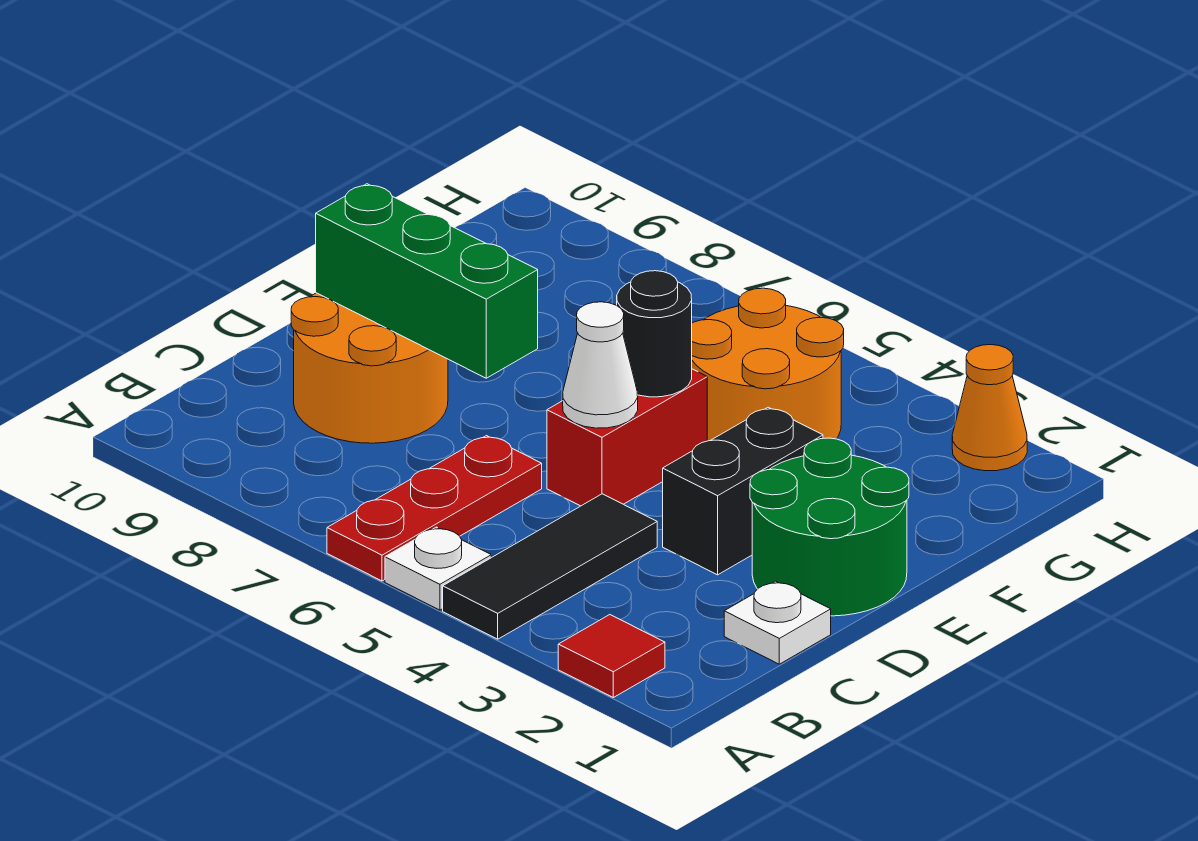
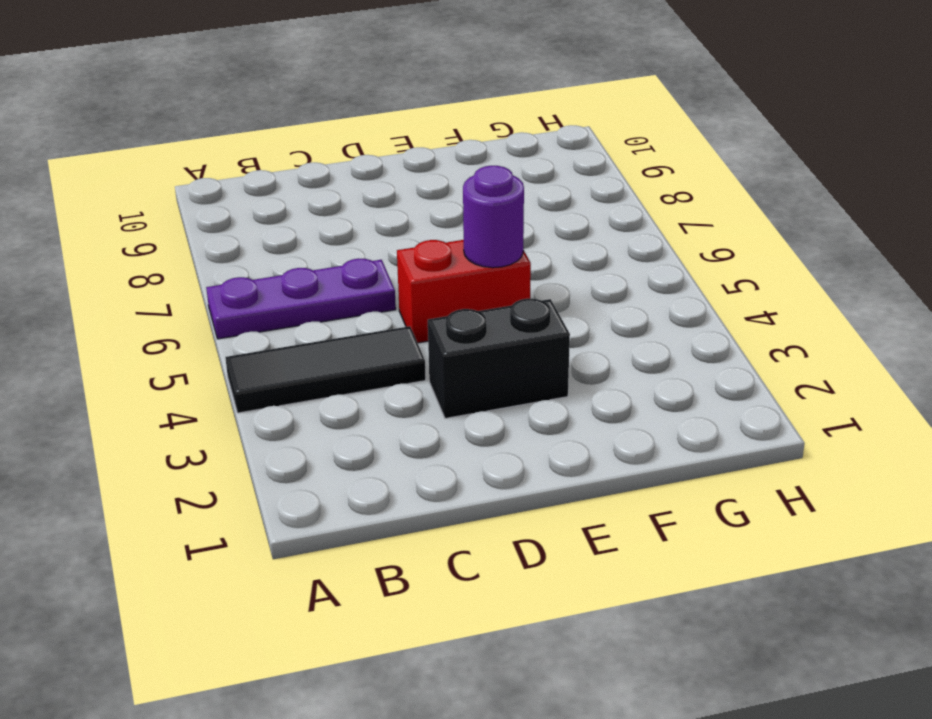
purple plate A6:C6 level 1 -> red plate A6:C6 level 1
purple round brick E5 level 2 -> black round brick E5 level 2
none -> red tile A2 level 1
none -> white plate A5 level 1
none -> white plate C1 level 1

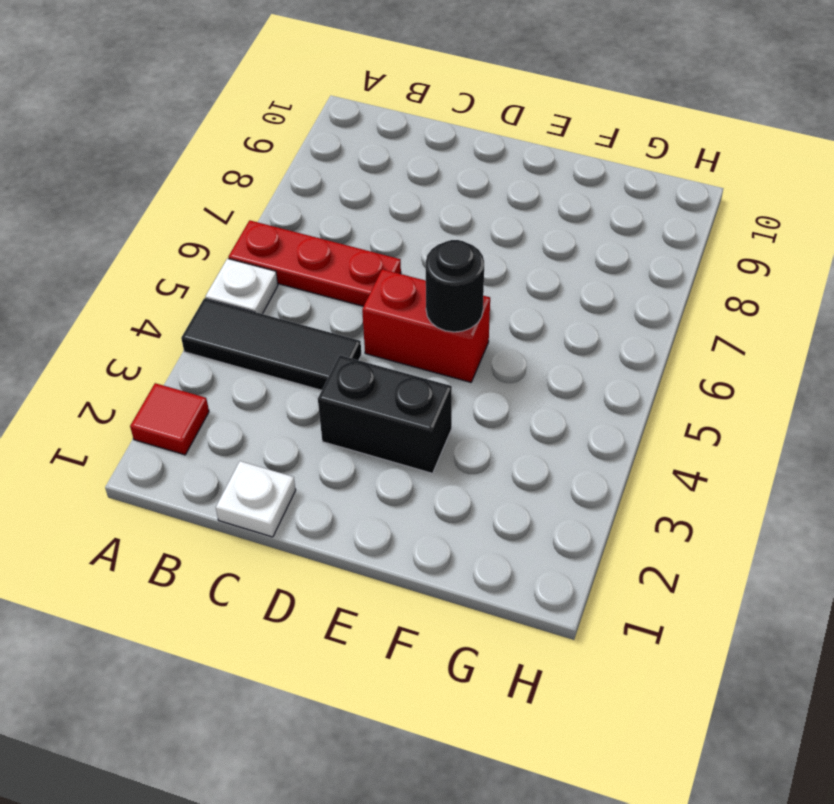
none -> orange round brick C8:D9 level 1
none -> green round brick D1:E2 level 1
none -> orange round brick F4:G5 level 1

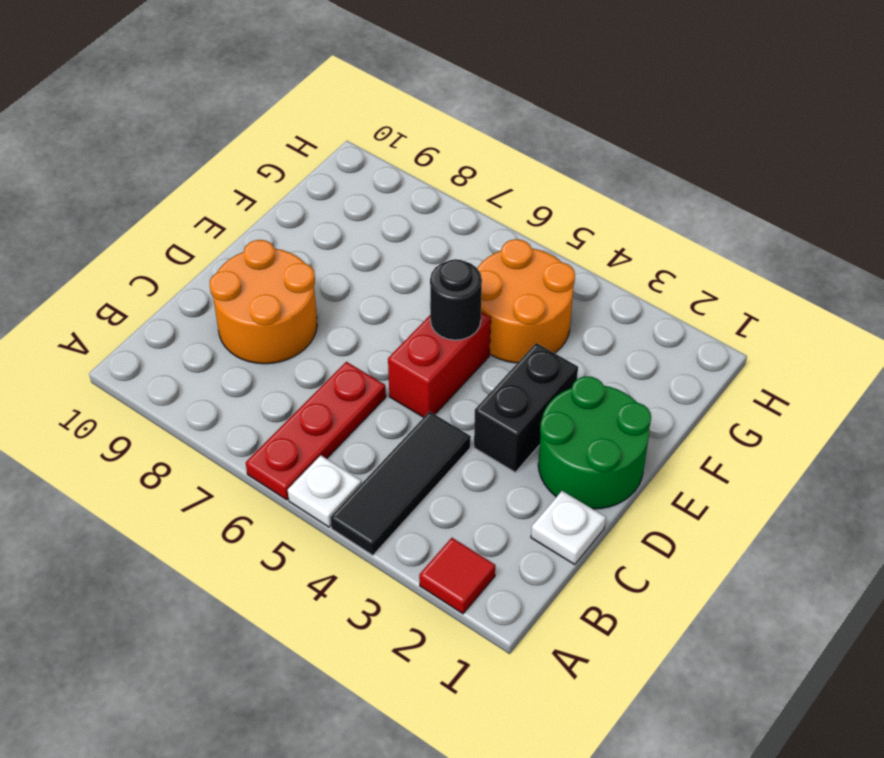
none -> orange cone H2 level 1
none -> white cone D5 level 2
none -> green brick D7:D9 level 2

